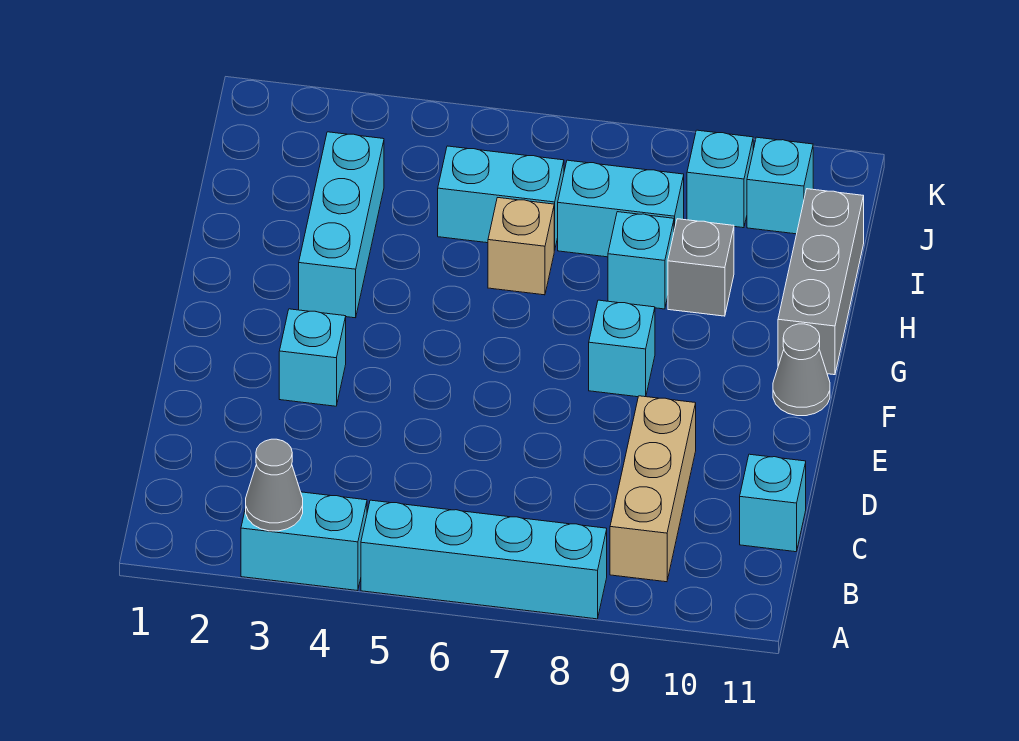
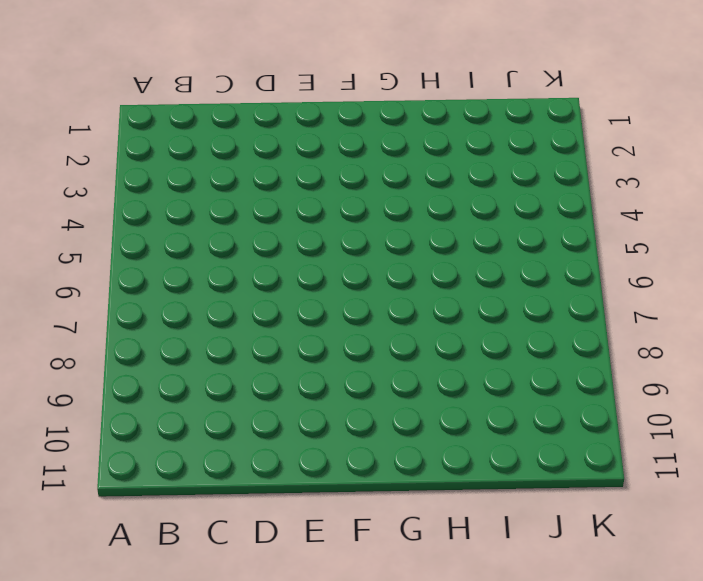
none -> cyan brick A3:A4 level 1
none -> cyan brick A5:A8 level 1
none -> tan brick B9:D9 level 1

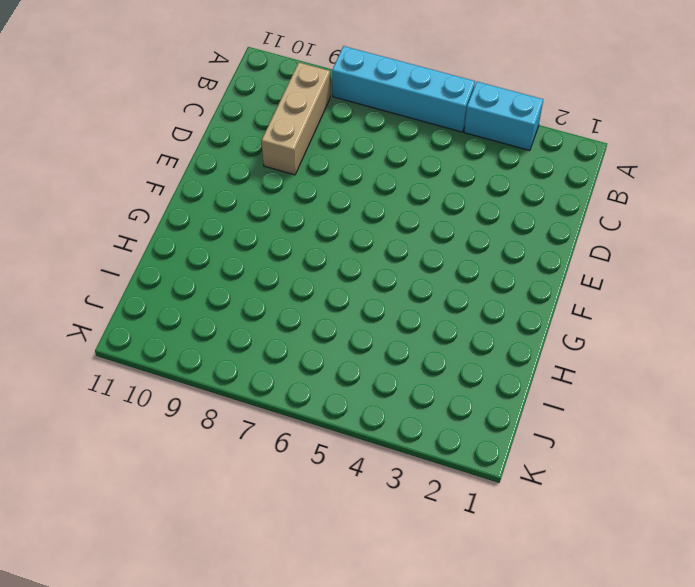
none -> cyan brick C11 level 1
none -> cyan brick E3 level 1
none -> cyan brick F8 level 1

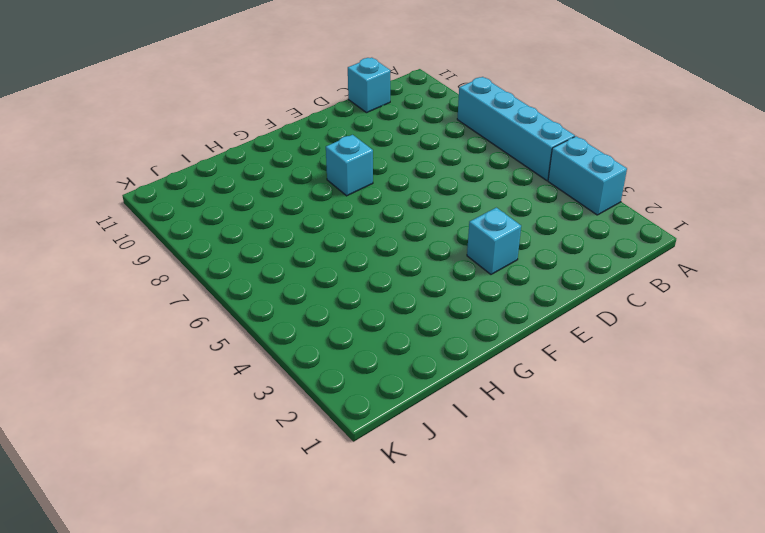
none -> tan brick B9:D9 level 1
none -> grey cone F11 level 1
none -> cyan brick G3:I3 level 1

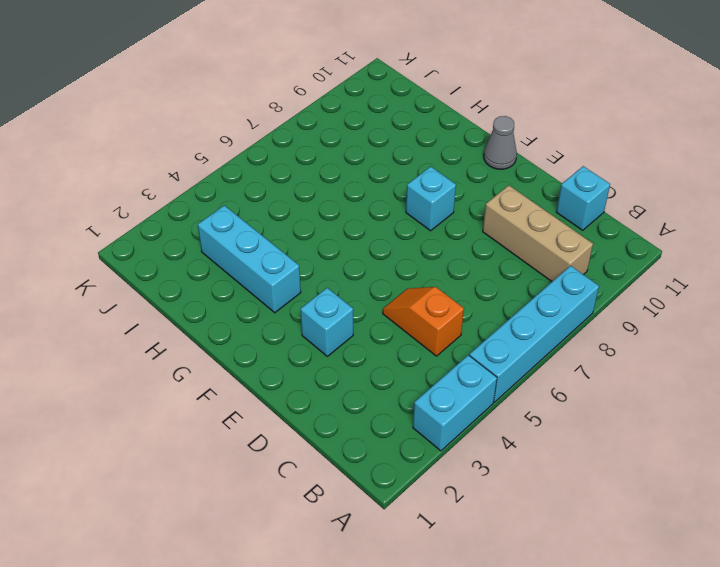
orange slope C5:D5 level 1 top C -> none
none -> grey brick G11:I11 level 1
none -> tan brick H6 level 1
none -> cyan brick H8 level 1

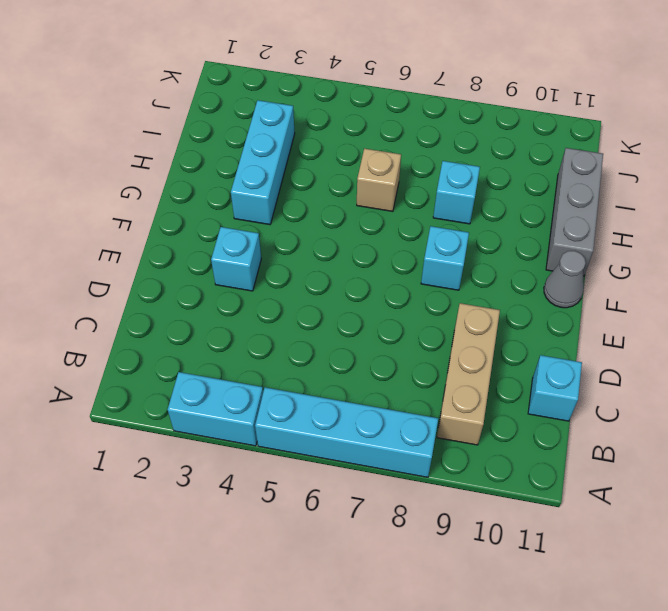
none -> grey brick H9 level 1
none -> cyan brick I5:I6 level 1
none -> cyan brick I7:I8 level 1

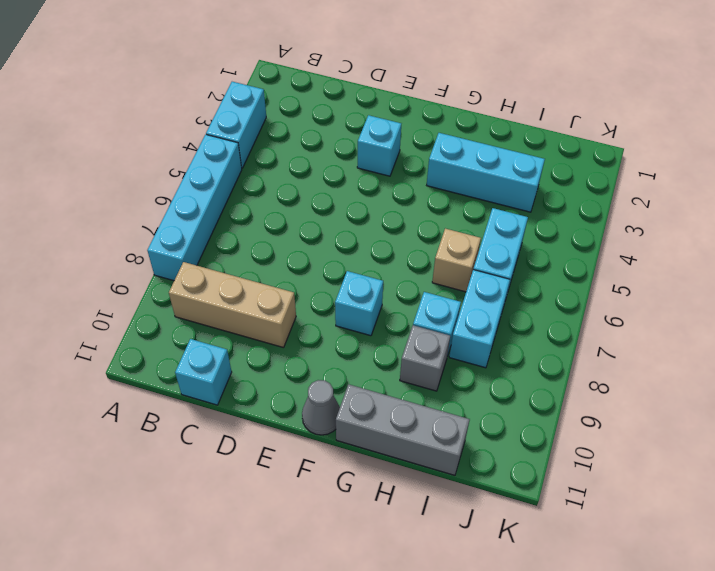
none -> cyan brick J9 level 1
none -> cyan brick J10 level 1
none -> grey cone A3 level 2

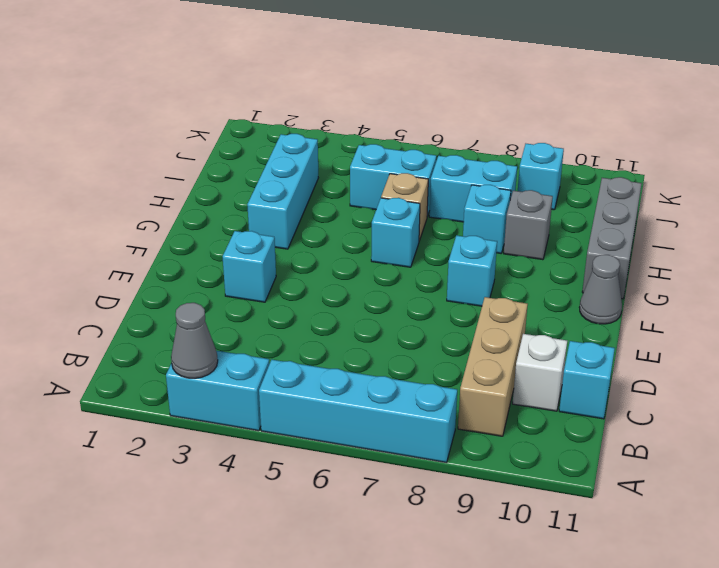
white brick C10 level 1 -> none
cyan brick G6 level 1 -> cyan brick J10 level 1

